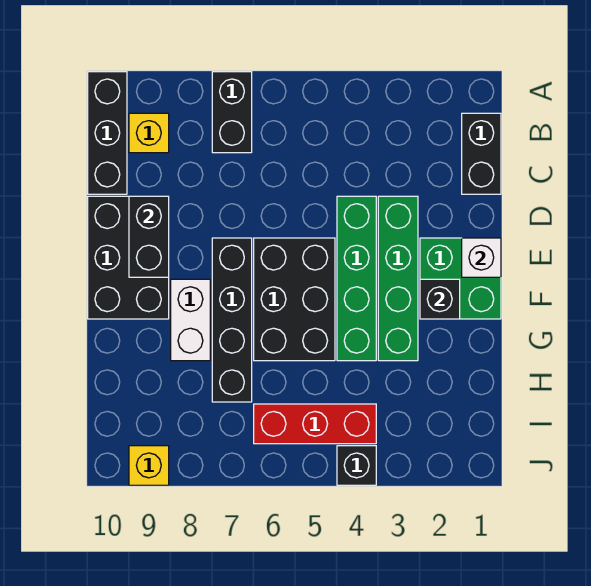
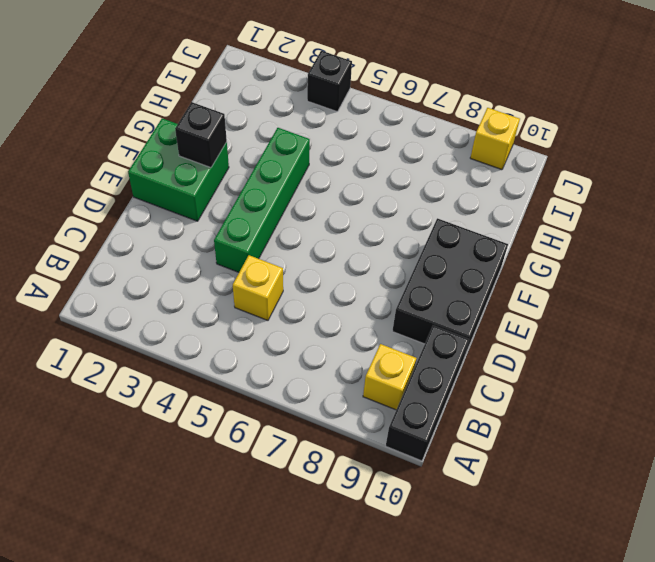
yellow brick C5 level 1 -> none
none -> black brick A7:B7 level 1
none -> black brick B1:C1 level 1
none -> green brick D3:G3 level 1

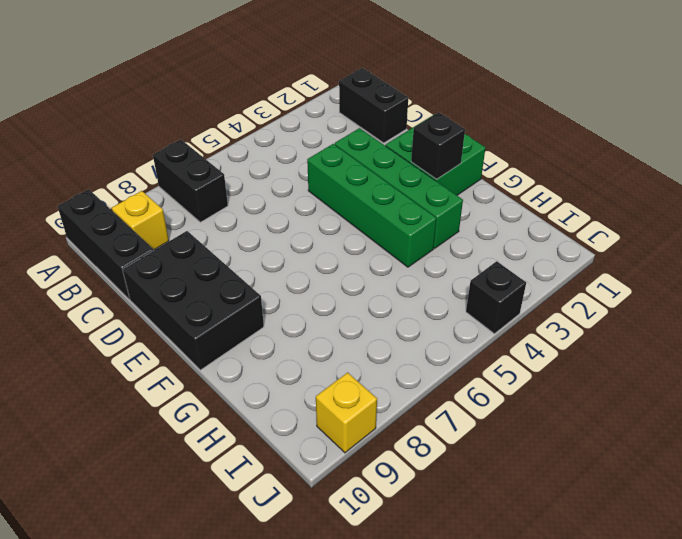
none -> black brick E5:G6 level 1
none -> black brick E7:H7 level 1
none -> white brick F8:G8 level 1

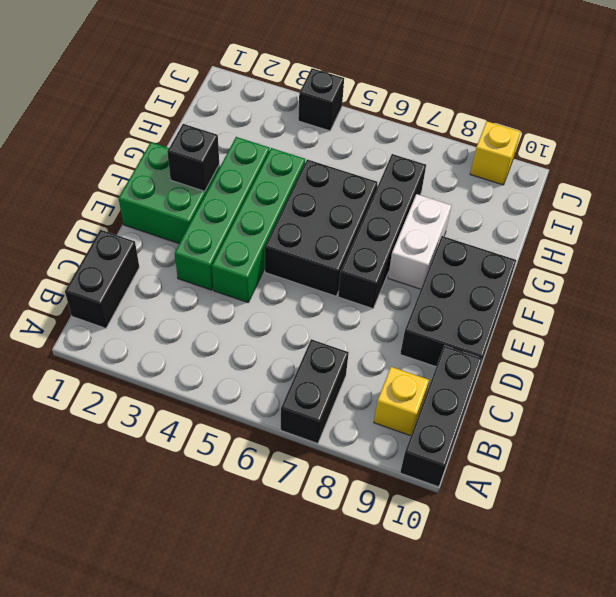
none -> red brick I4:I6 level 1
none -> black brick D9:E9 level 2
none -> white brick E1 level 2

